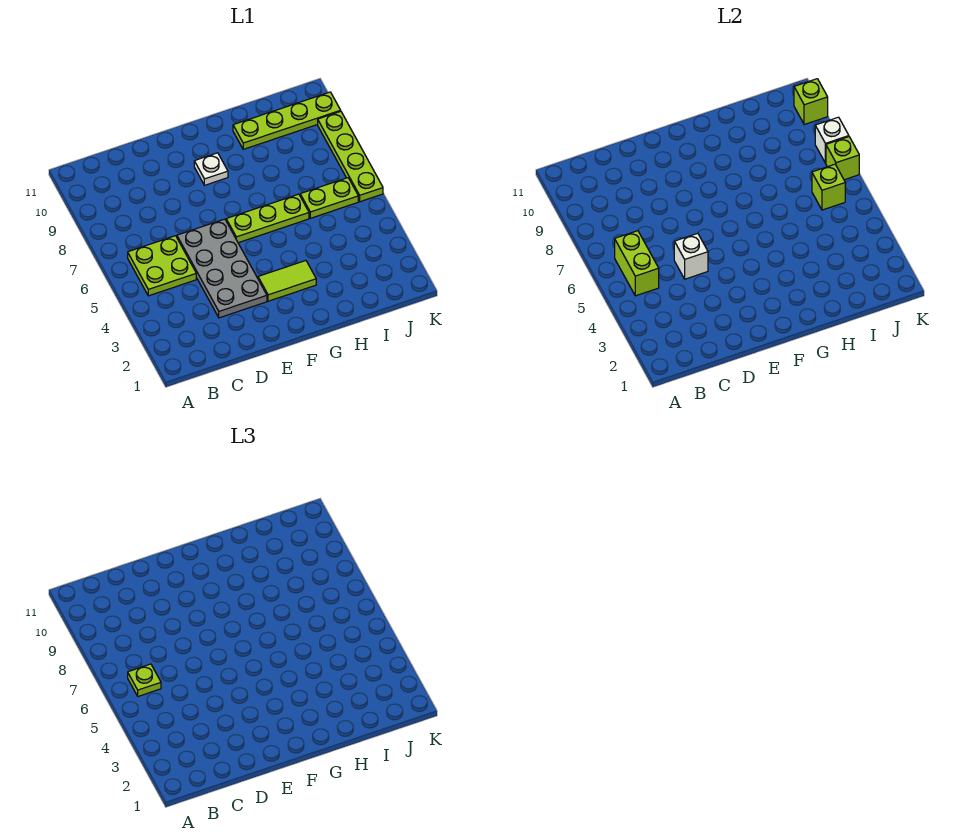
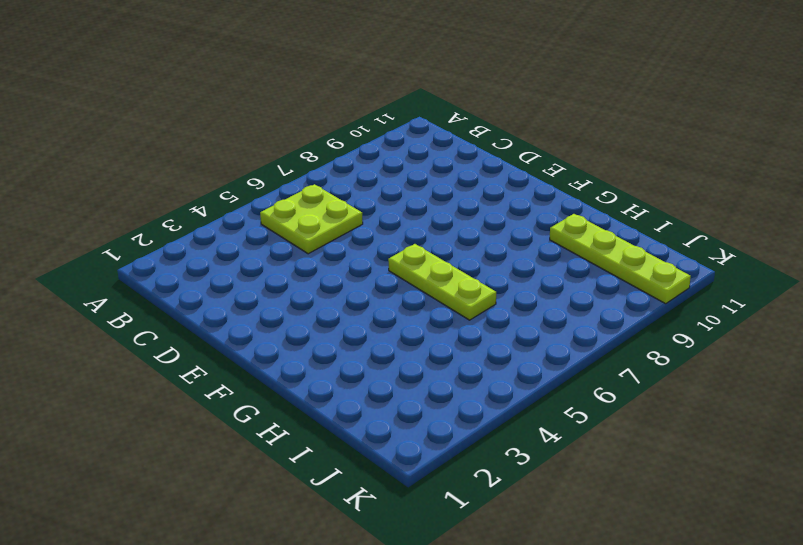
none -> grey plate D3:E6 level 1
none -> lime tile F3:G3 level 1
none -> white plate F9 level 1

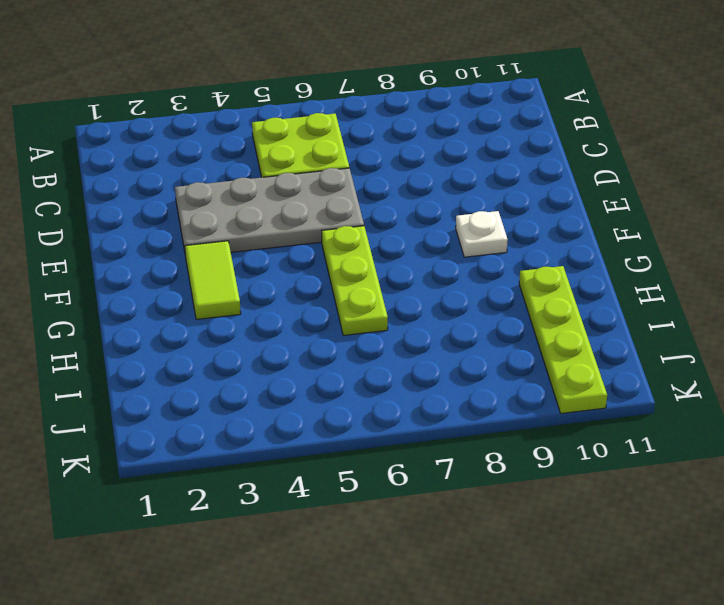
none -> lime plate I6:J6 level 1
none -> lime plate K6:K9 level 1
none -> lime brick B5:B6 level 2

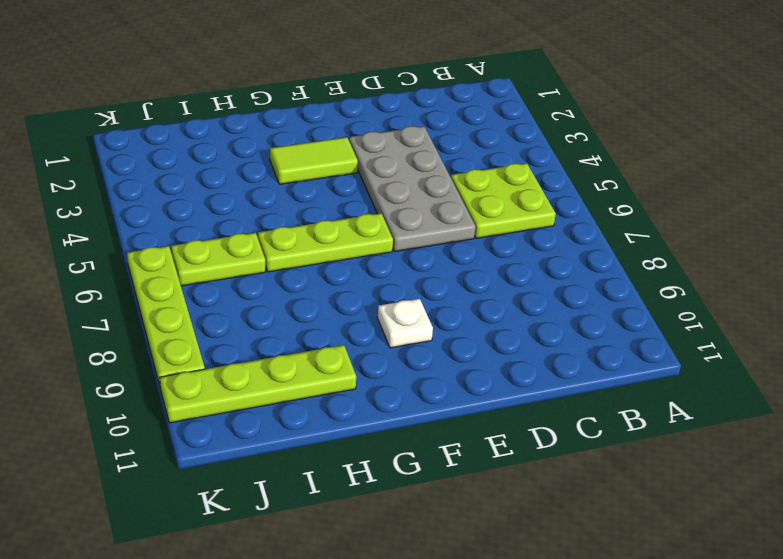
none -> lime brick B5:B6 level 2
none -> white brick D5 level 2
none -> lime brick J6 level 2

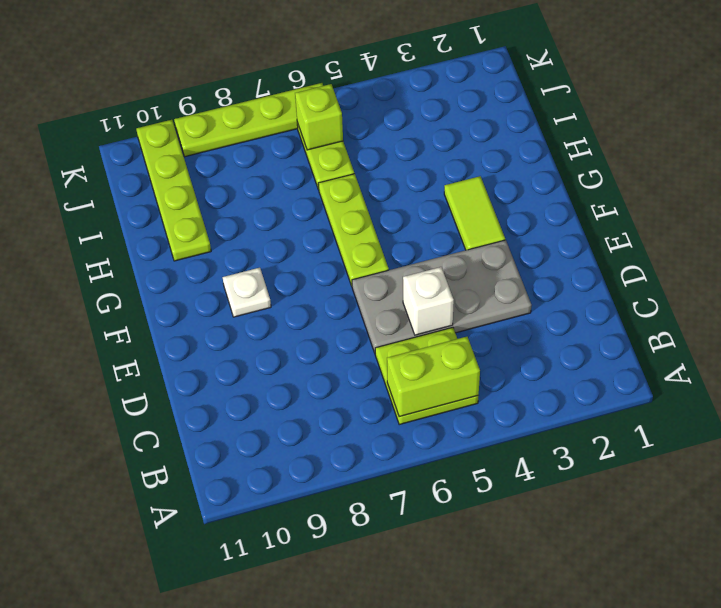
none -> lime brick K7 level 2
none -> white brick K8 level 2
none -> lime brick K10 level 2

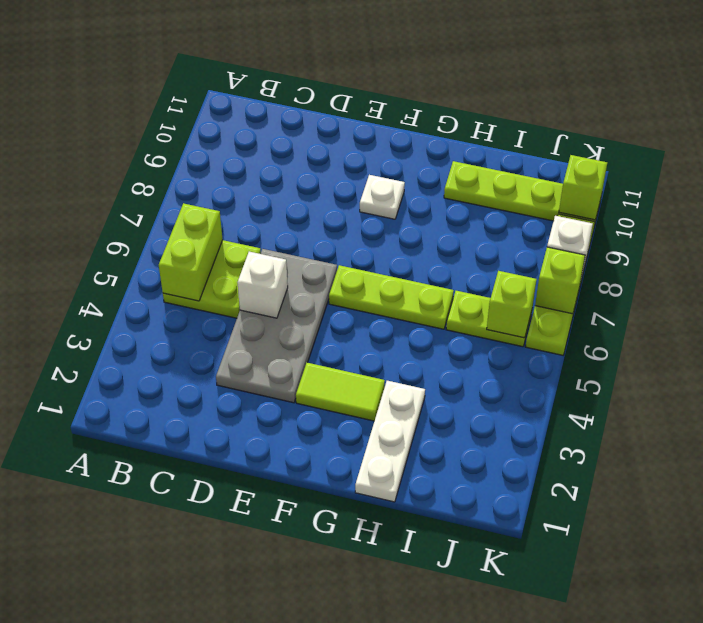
white plate H1:H3 level 1 -> none
none -> lime plate B6 level 3

